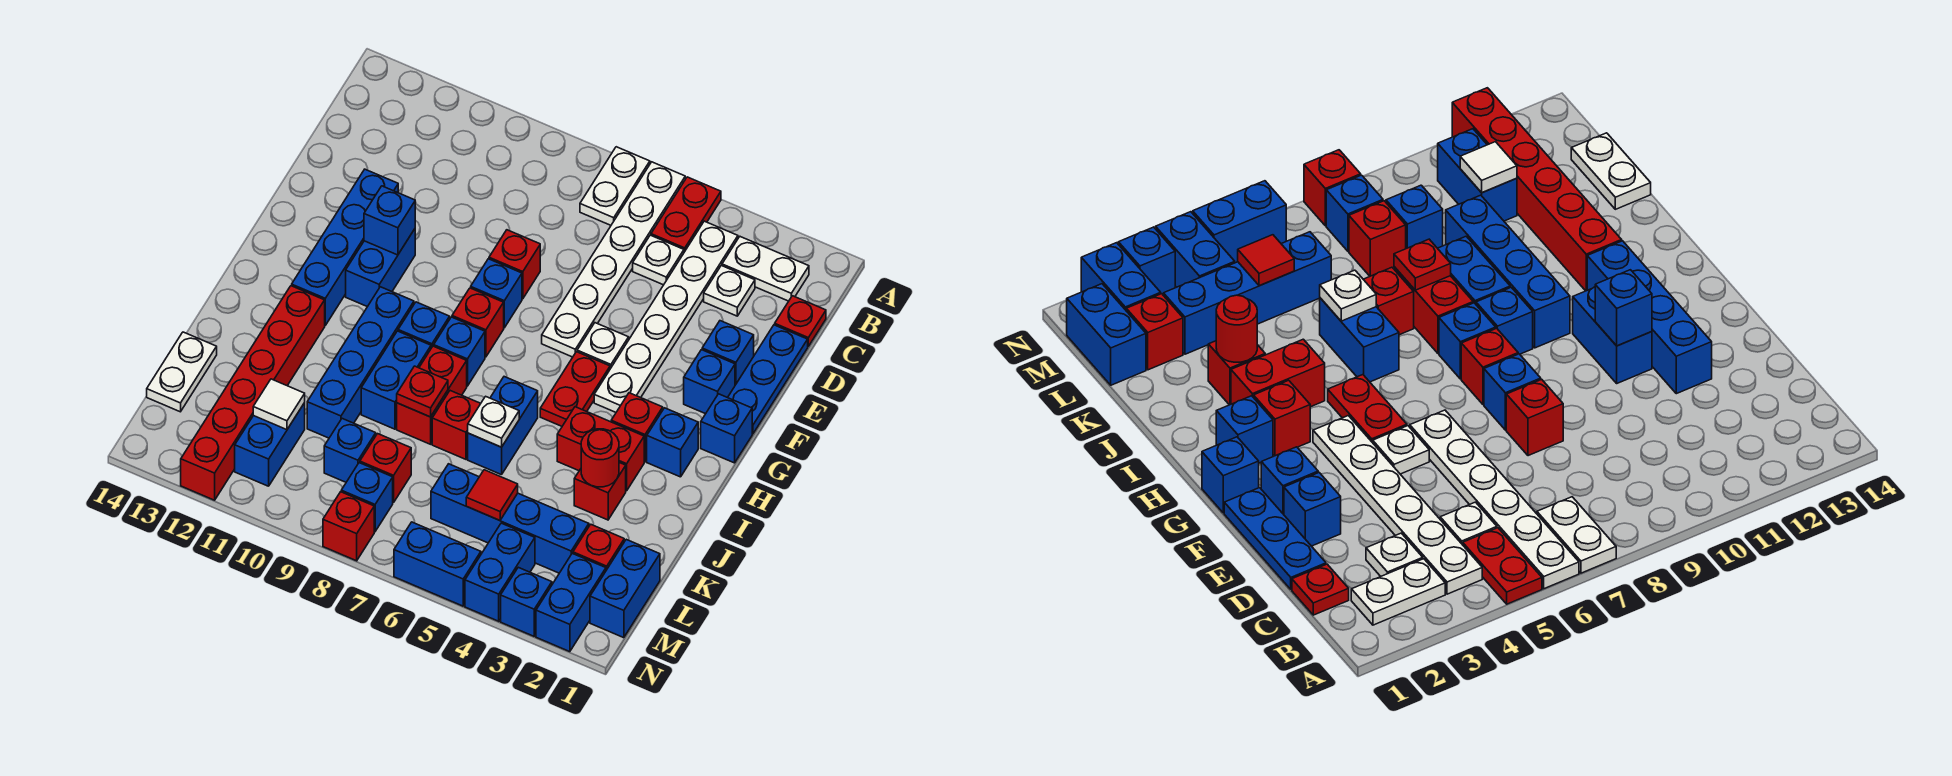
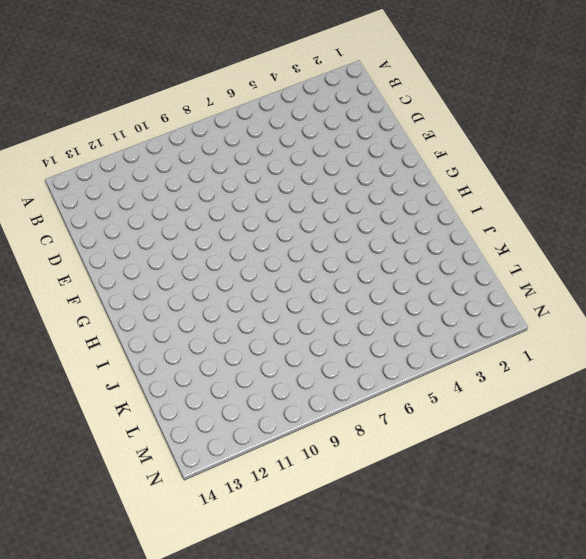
none -> red plate A5:B5 level 1
none -> white plate A6:F6 level 1
none -> white plate A7:B7 level 1
none -> white plate B2:B3 level 1

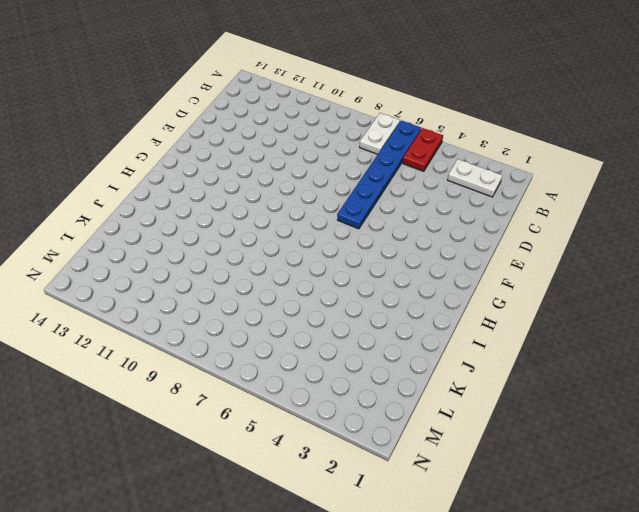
blue plate A6:F6 level 1 -> white plate A6:F6 level 1
none -> white plate B4:G4 level 1
none -> red plate C1 level 1
none -> white plate C3 level 1
none -> white plate C5 level 1

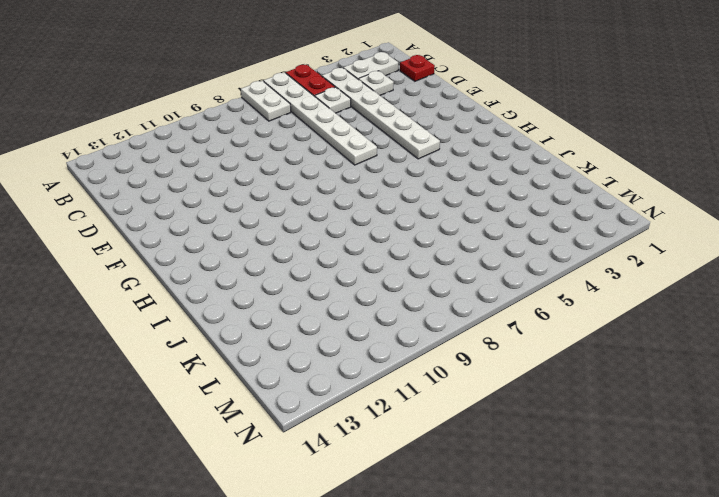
none -> blue plate D1:F1 level 1
none -> blue brick E2 level 1
none -> red brick E8 level 1
none -> blue brick E12:H12 level 1

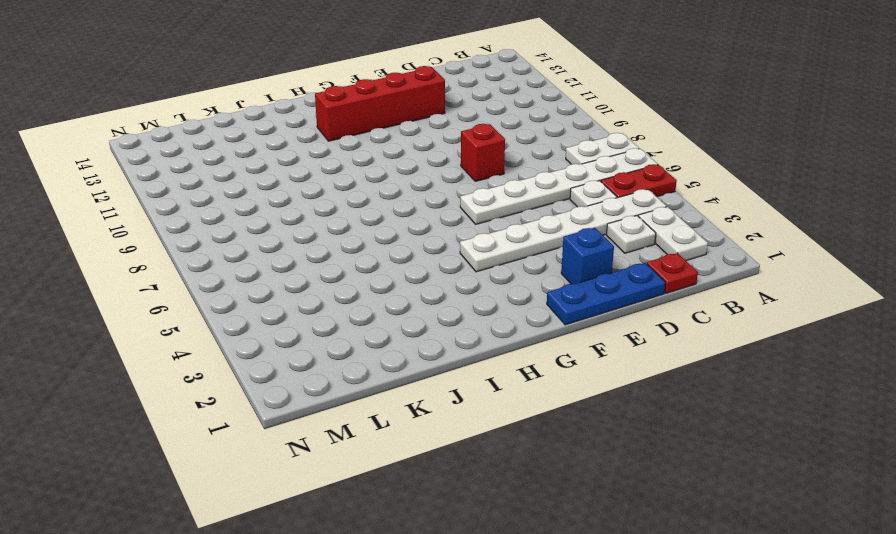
red brick E12:H12 level 1 -> blue brick E12:H12 level 1
none -> blue brick F2 level 1
none -> white plate F5 level 1
none -> blue brick F8 level 1
none -> blue brick F11:G11 level 1

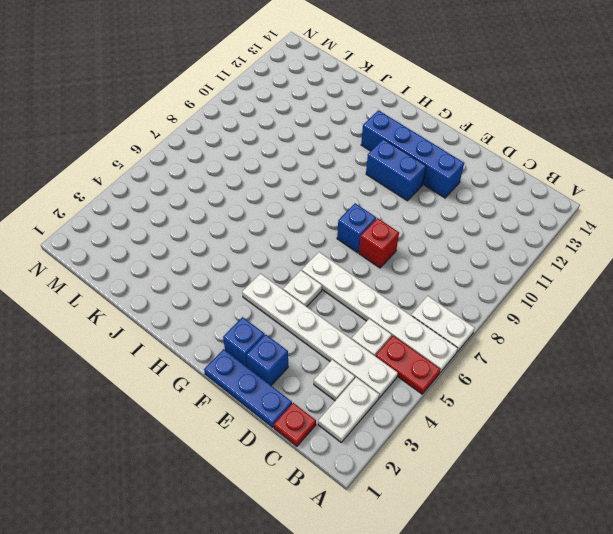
none -> blue brick G1 level 1
none -> red plate G5:H5 level 1
none -> red brick G8 level 1
none -> blue brick H2 level 1

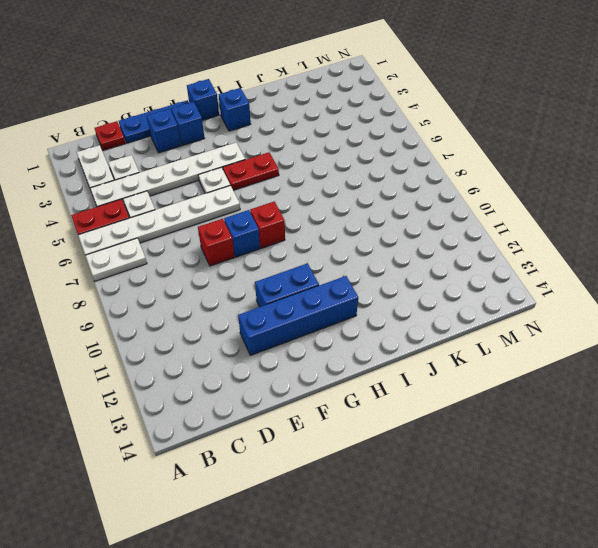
none -> red brick H3 level 1
none -> blue brick H8 level 1
none -> blue brick H9 level 1
none -> blue brick H10:K10 level 1

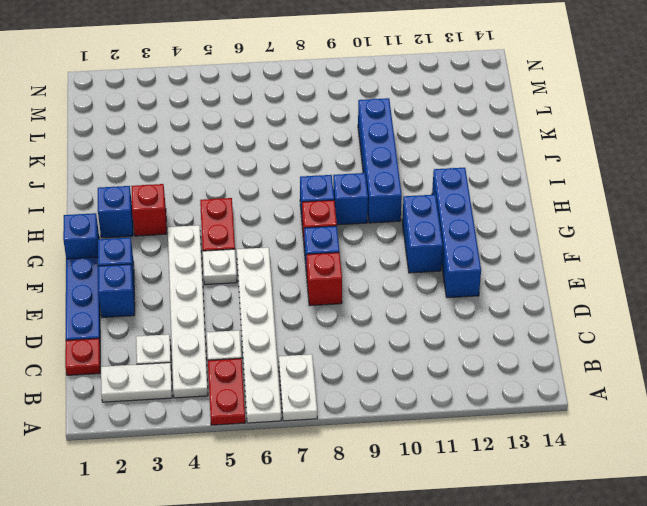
none -> red brick I3:I4 level 1
none -> blue brick I6:J6 level 1
none -> red brick I8:J8 level 1
none -> blue brick I9:J9 level 1

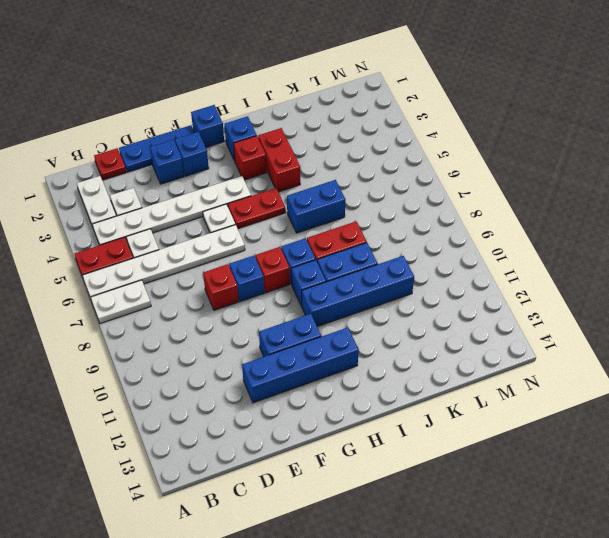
none -> red brick I12:N12 level 1
none -> red brick J3 level 1
none -> red brick J7 level 1
none -> white plate K14:L14 level 1

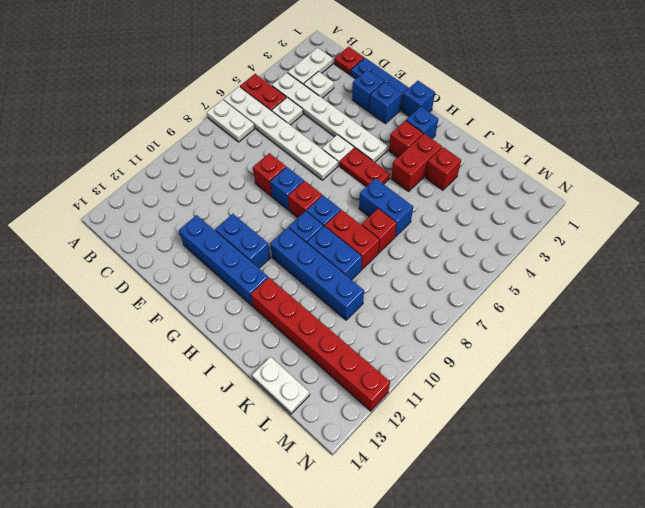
none -> blue brick L1:M1 level 1
none -> red brick L2 level 1
none -> blue brick L3:L6 level 1
none -> red brick L8 level 1

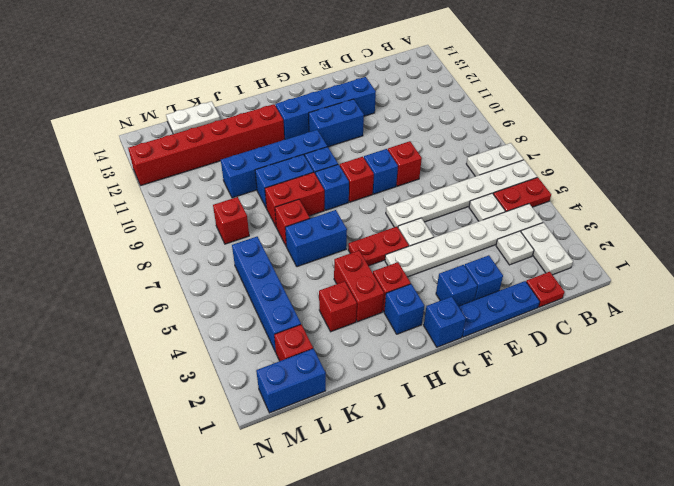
none -> blue brick L9 level 1
none -> blue brick L11:M11 level 1
none -> blue brick M2:N2 level 1
none -> blue brick M4:N4 level 1

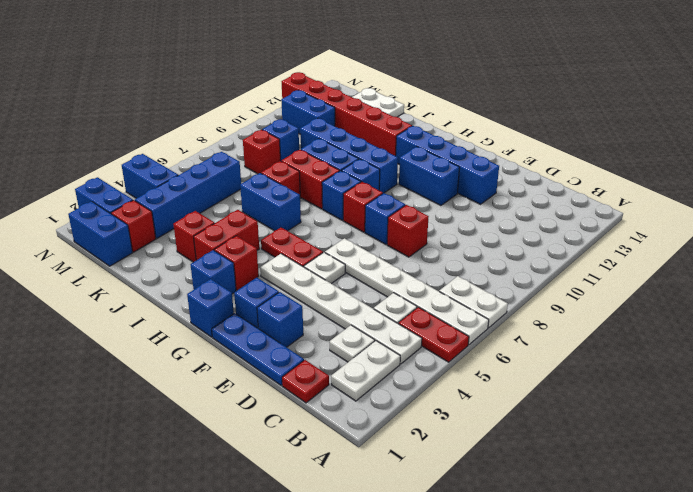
none -> blue brick M8 level 1
none -> blue brick N3 level 1
none -> blue brick N5:N6 level 1
none -> red brick N8 level 1

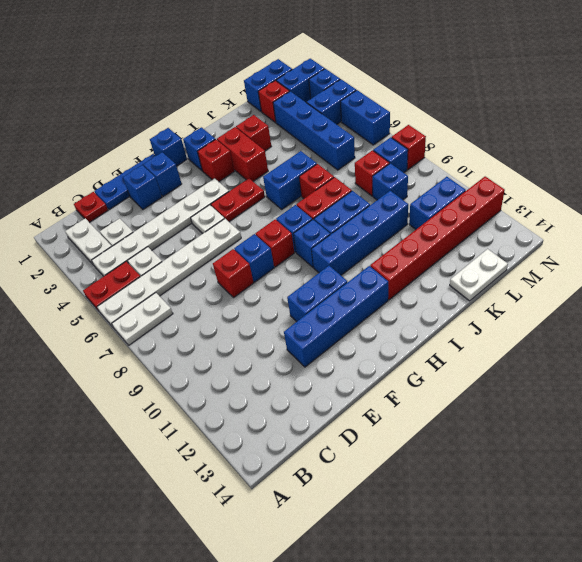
none -> blue brick F11 level 2
none -> red round brick J3 level 2
none -> white plate J6 level 2
none -> red plate J8 level 2

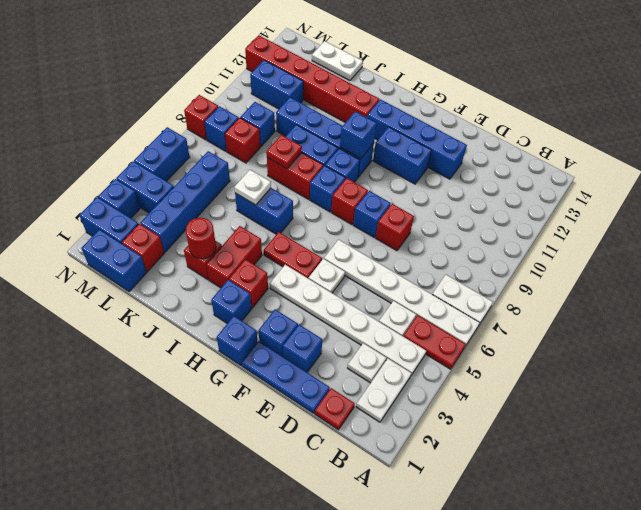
blue brick H10 level 2 -> blue brick F11 level 2
none -> red brick J7 level 1
none -> red tile L5 level 2
none -> white tile L11 level 2

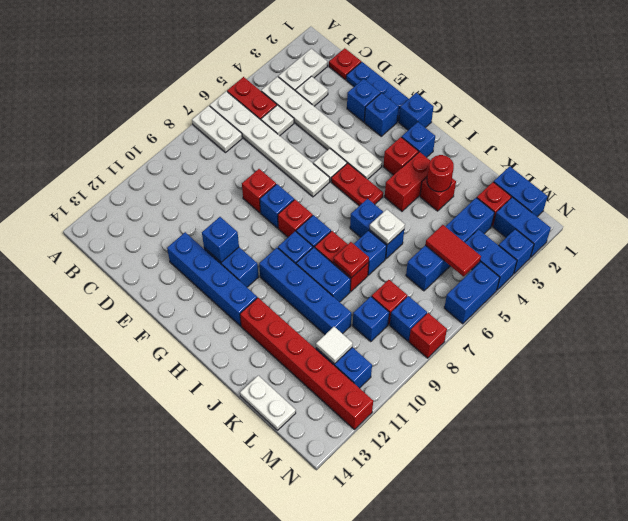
blue brick J7 level 1 -> red brick J7 level 1
red tile L5:M5 level 2 -> red tile L5 level 2

